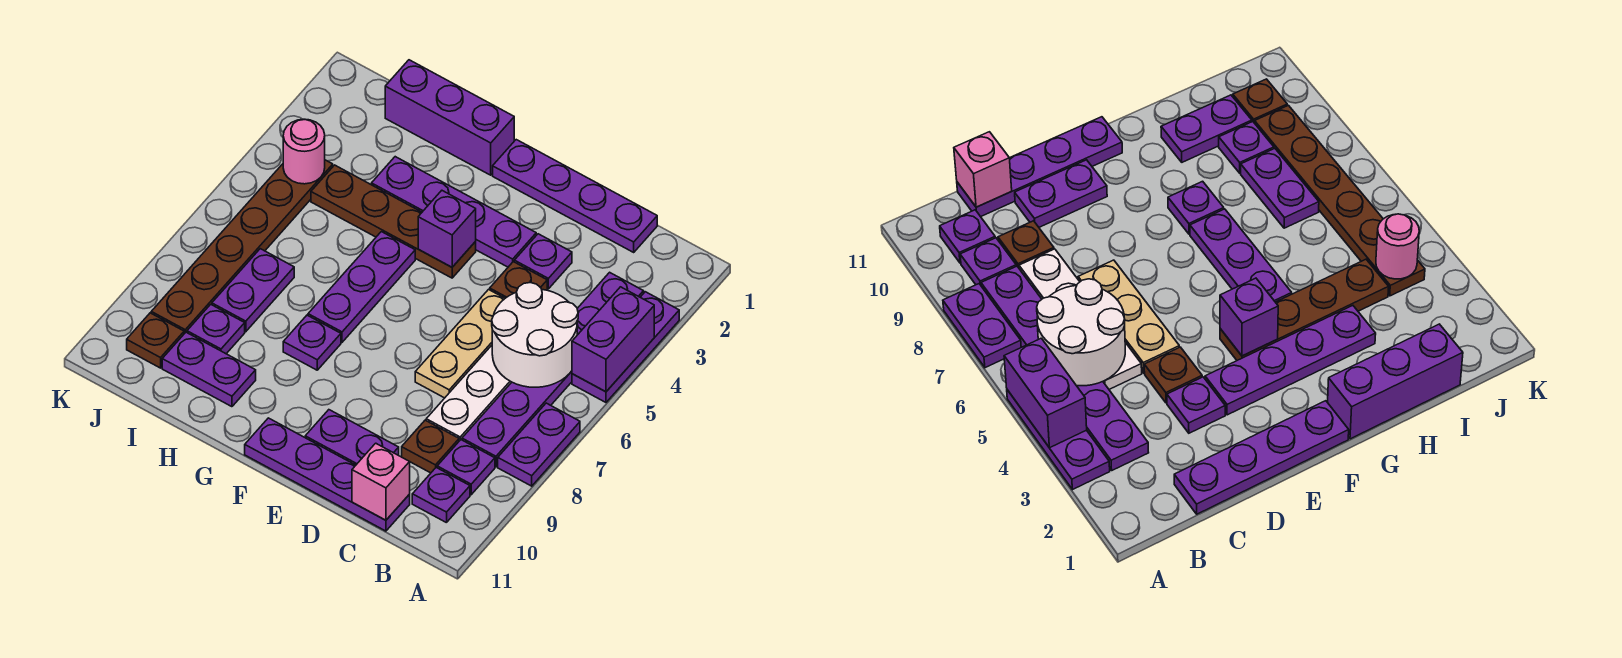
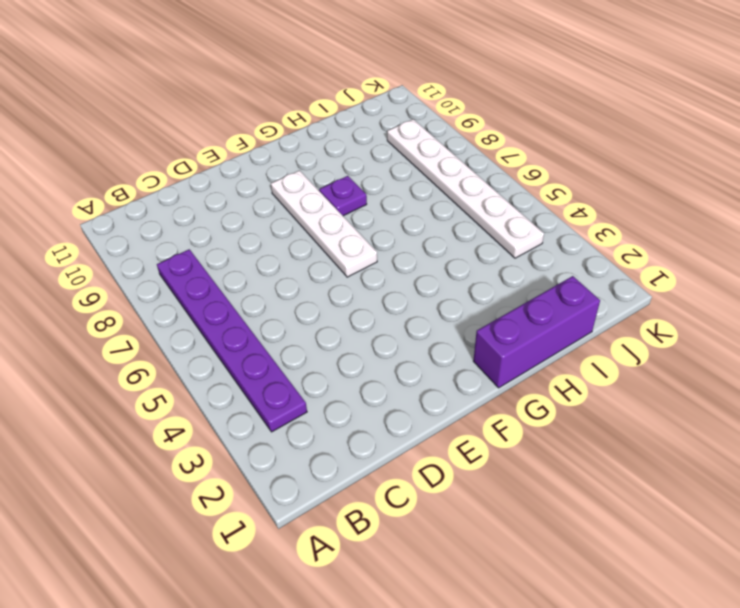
white plate F6:F9 level 1 -> white plate C5:C8 level 1
white plate J4:J9 level 1 -> brown plate J4:J9 level 1
none -> purple plate A3:A5 level 1
none -> purple plate A7:A8 level 1
none -> purple plate B9 level 1

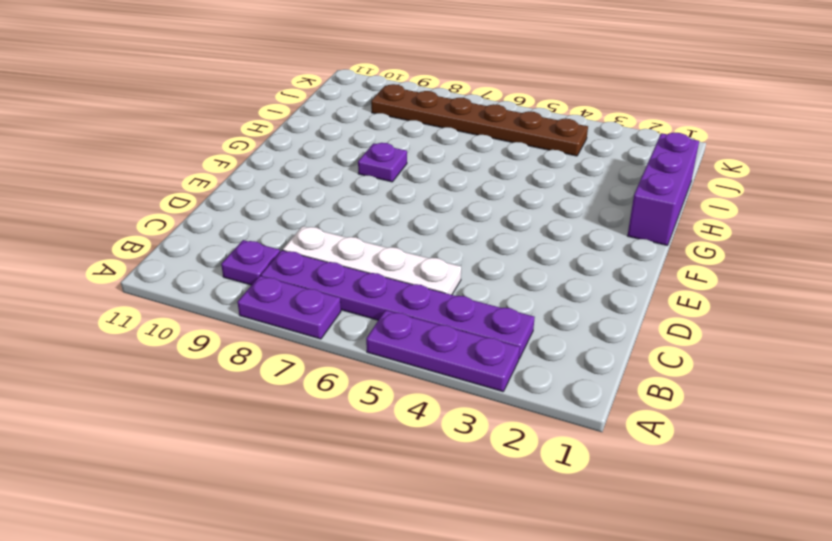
none -> purple plate B10 level 1
none -> purple plate C1:F1 level 1
none -> brown plate C9 level 1

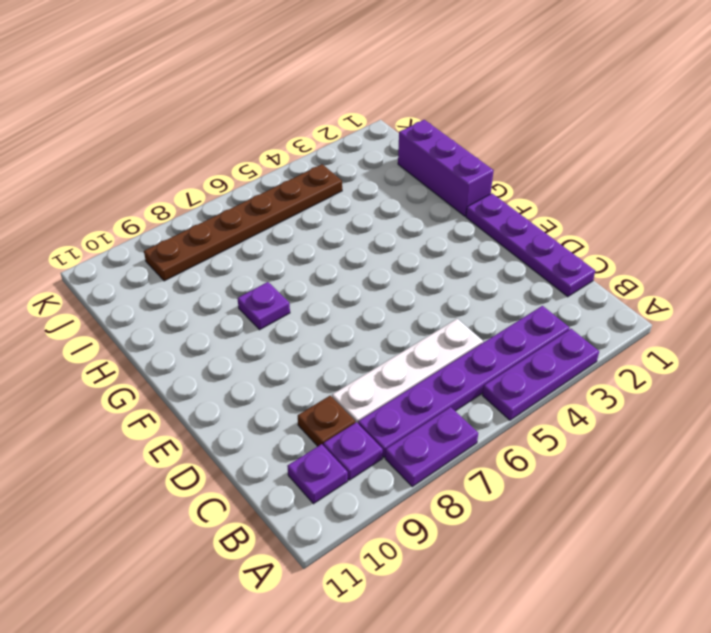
none -> purple plate C11:F11 level 1
none -> purple plate D3 level 1
none -> brown plate D4 level 1

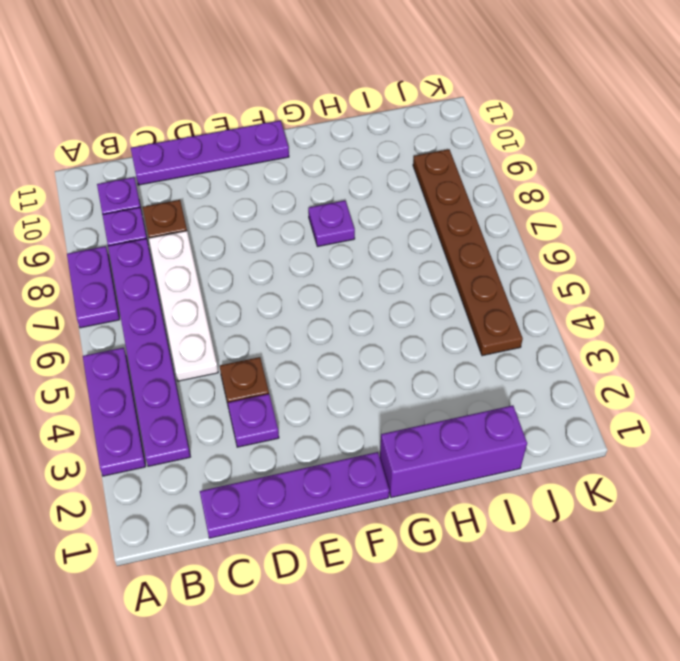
none -> tan plate D5:D7 level 1
none -> purple plate D10:E10 level 1
none -> purple plate E3:H3 level 1

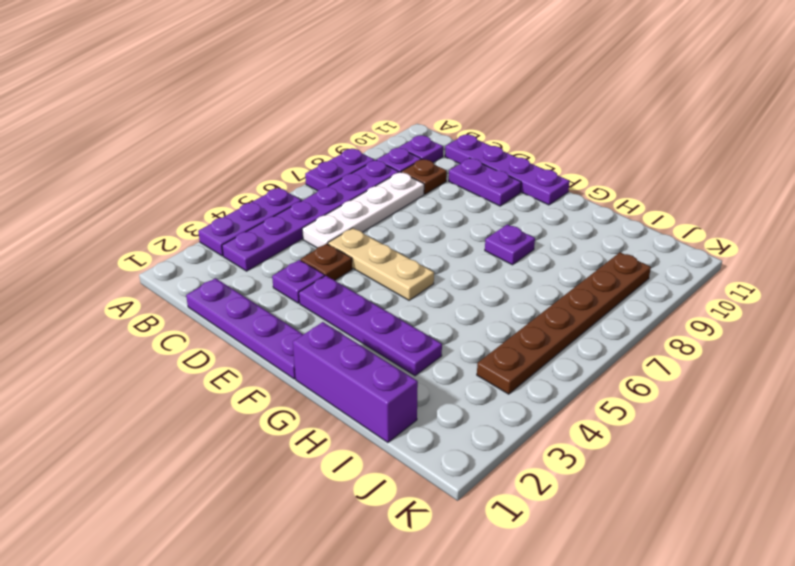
tan plate D5:F5 level 1 -> tan plate D5:D7 level 1
none -> brown plate F4:I4 level 1
none -> purple plate G5:G7 level 1
none -> purple plate H10:I10 level 1

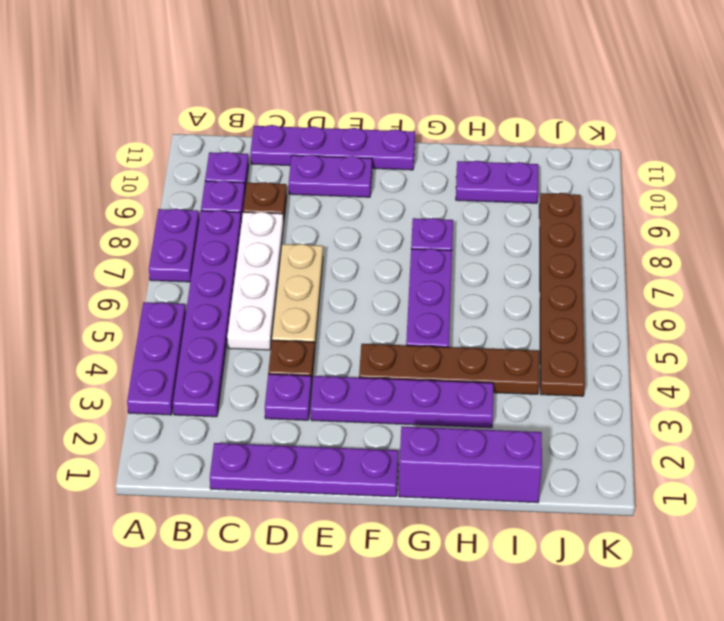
none -> purple plate I7:I8 level 1
none -> purple plate I9 level 1
none -> brown plate J10 level 1

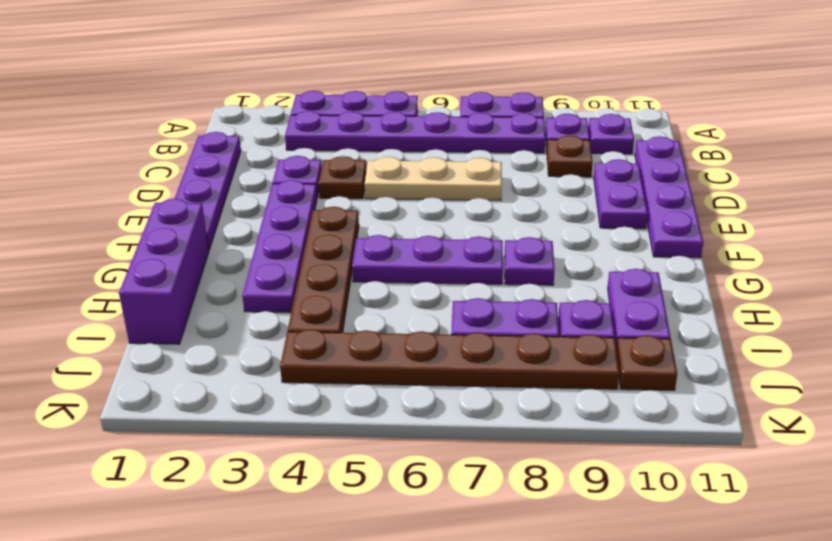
none -> white plate C5:C8 level 1
none -> purple brick A4:A5 level 2
none -> white round brick B5:C6 level 2

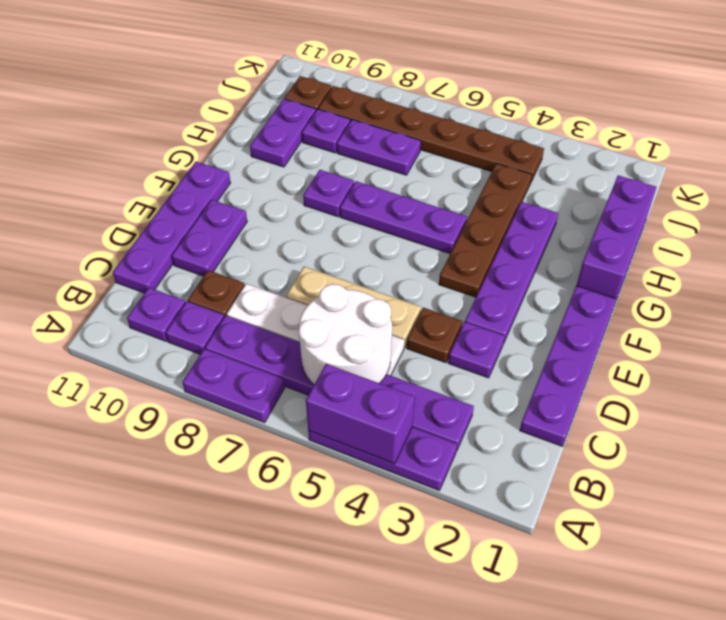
none -> pink brick C11 level 2
none -> purple brick F4 level 2
none -> pink round brick J4 level 2

